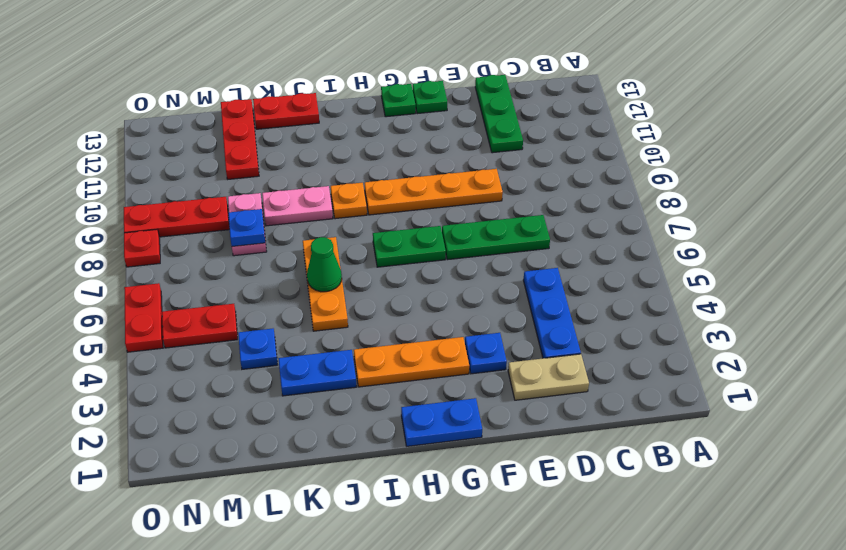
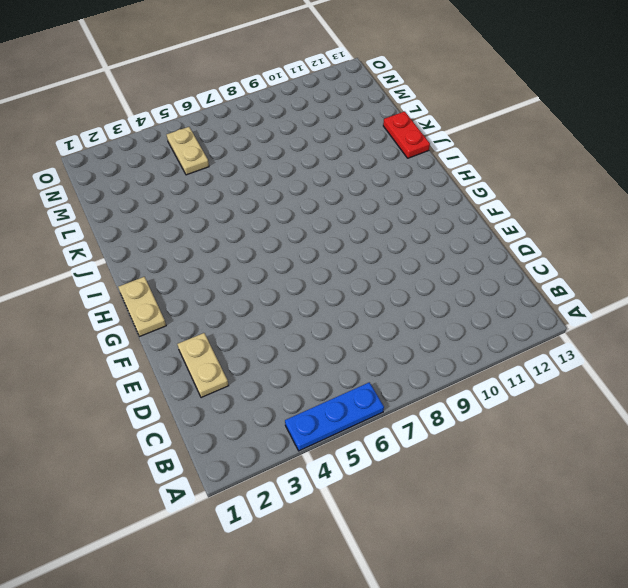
blue plate A4:A6 level 1 -> blue plate D3:D5 level 1
tan plate G1:H1 level 1 -> blue plate G1:H1 level 1
tan plate M5:N5 level 1 -> red plate M5:N5 level 1
none -> green plate D7:F7 level 1
none -> green plate D11:D13 level 1
none -> orange plate E9:H9 level 1

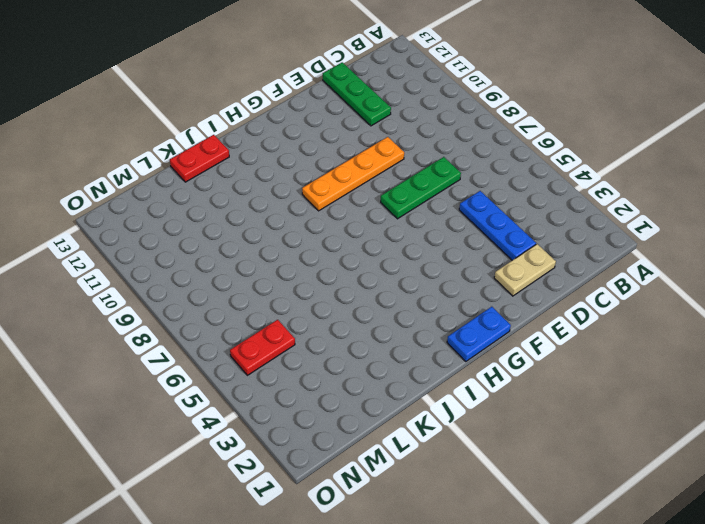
none -> blue plate F3 level 1
none -> green plate F13 level 1
none -> orange plate G3:I3 level 1

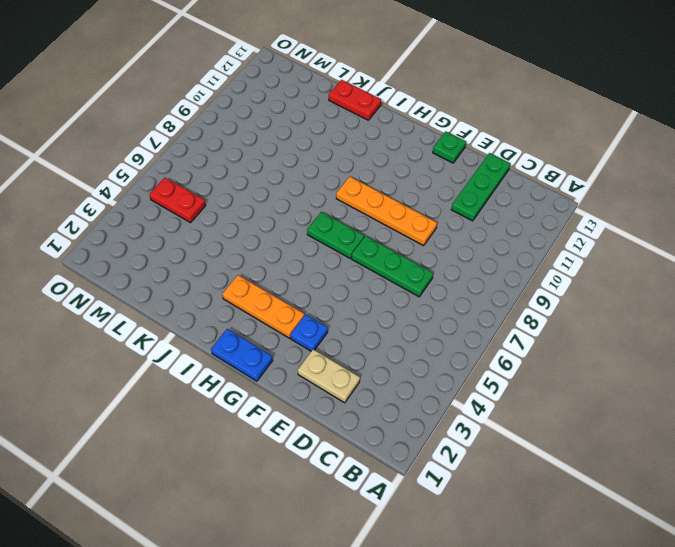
none -> blue plate D3:D5 level 1
none -> green plate G13 level 1
none -> orange plate I9 level 1

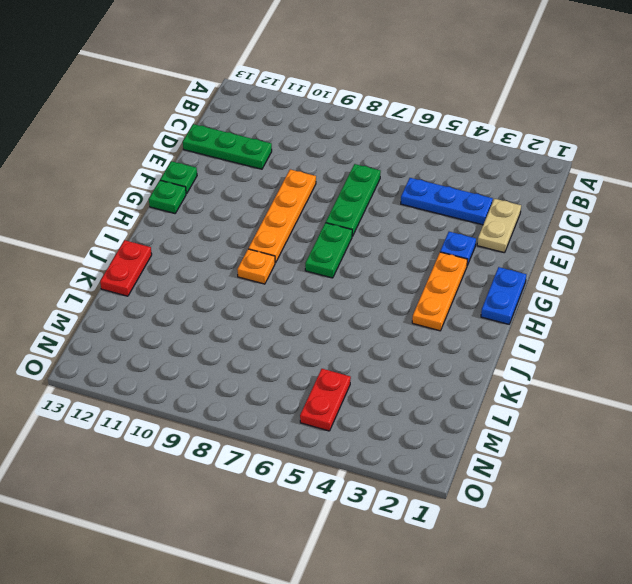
none -> blue plate J3:K3 level 1
none -> orange plate J5:J7 level 1
none -> pink plate J9:K9 level 1

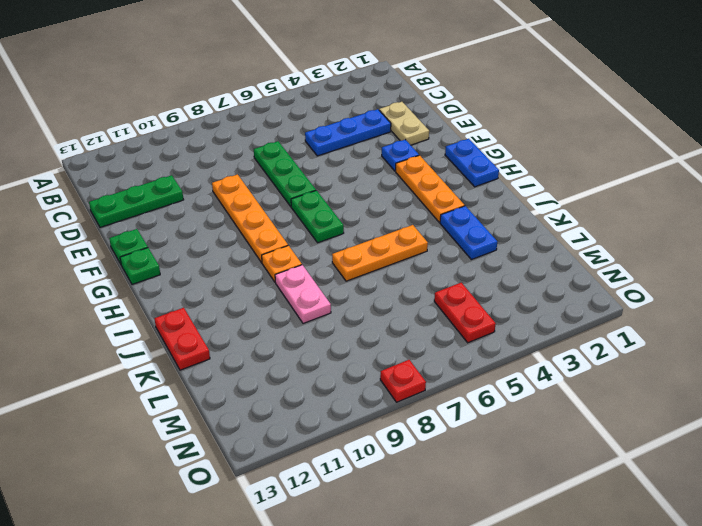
none -> blue plate L4 level 1
none -> pink plate L8:L9 level 1
none -> red plate L11:L13 level 1

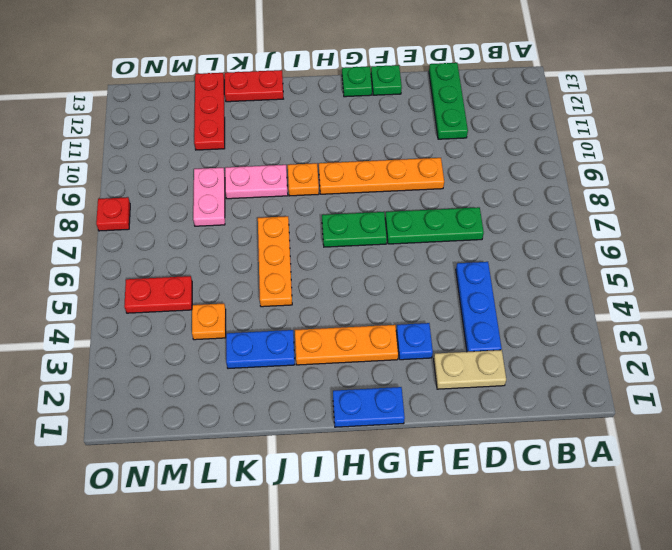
orange plate L4 level 1 -> blue plate L4 level 1
none -> red plate M9:O9 level 1
none -> red plate O5:O6 level 1
none -> green cone J6 level 2

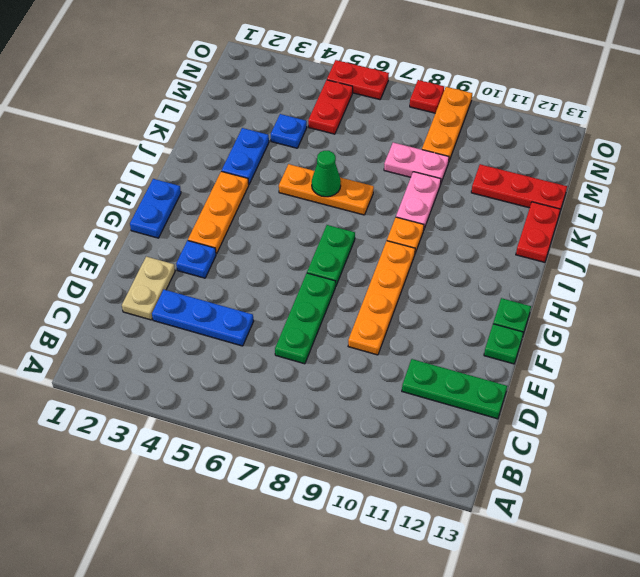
orange plate M9:O9 level 1 -> red plate M9:O9 level 1
none -> blue plate L8 level 2

